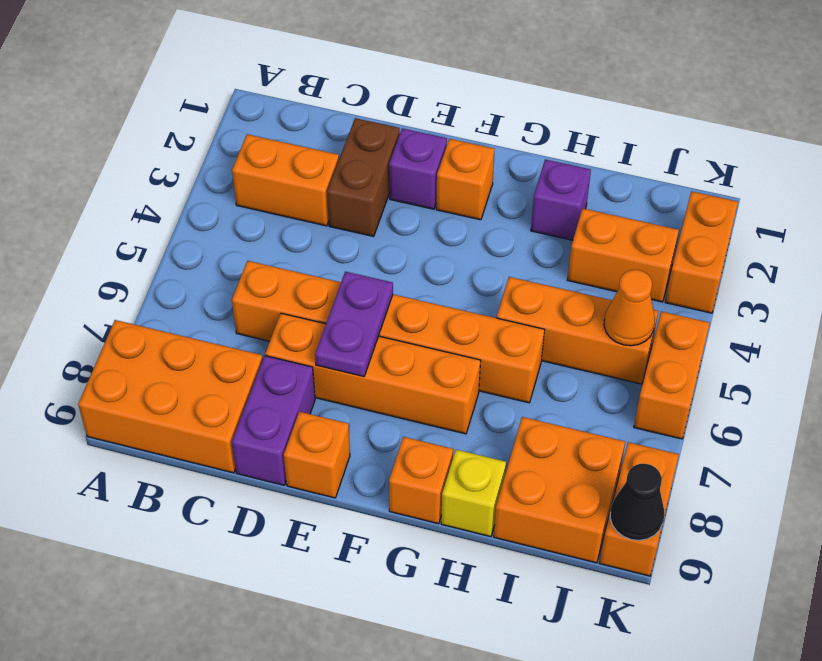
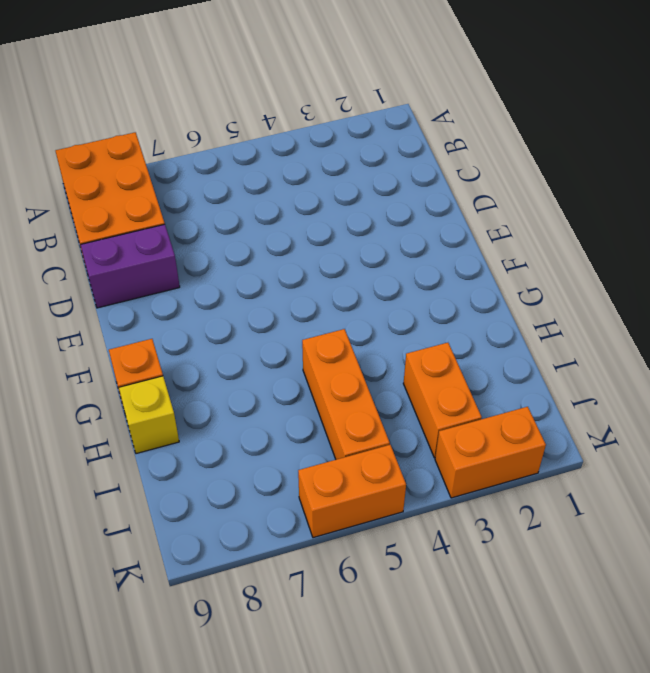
none -> orange brick B3:C3 level 1
none -> orange brick C6:H6 level 1
none -> brown brick D2:D3 level 1

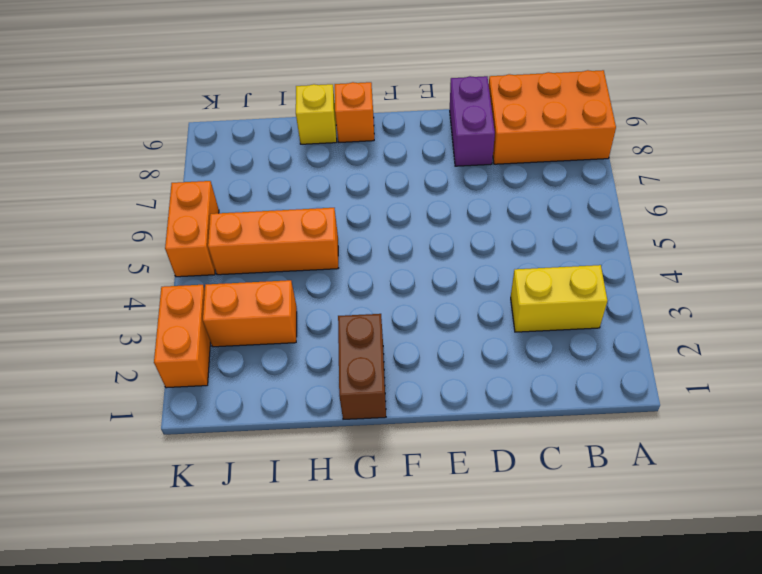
yellow brick B3:C3 level 1 -> orange brick B3:C3 level 1
brown brick G1:G2 level 1 -> brown brick D2:D3 level 1
none -> orange brick C6:H6 level 1
none -> orange brick D7:G7 level 1
none -> purple brick E2 level 1

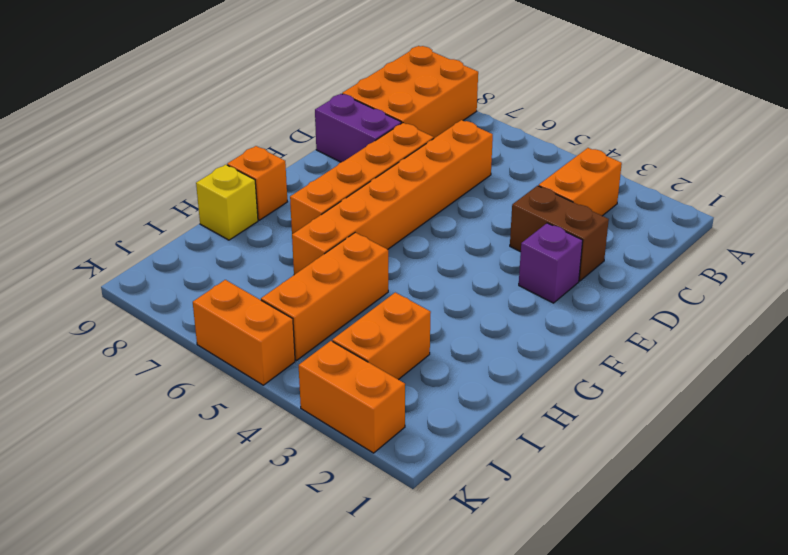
none -> orange brick E9 level 1
none -> orange brick F2 level 1
none -> purple brick H2 level 1

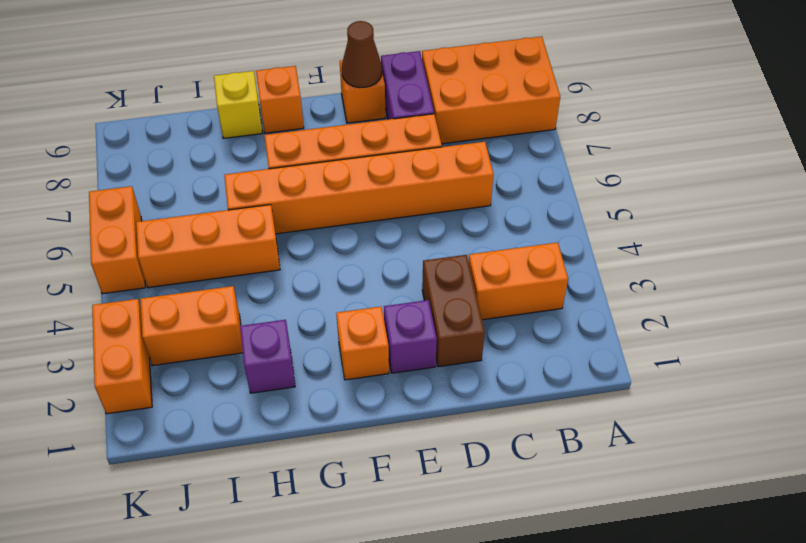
brown cone E9 level 2 -> none
none -> orange brick I8:J9 level 1
none -> orange brick K8:K9 level 1
none -> purple plate E6:E7 level 2

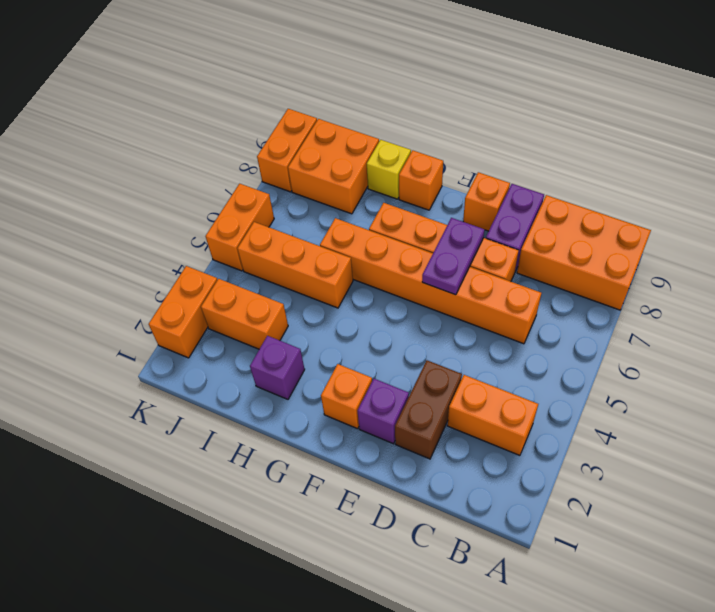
none -> orange cone J5 level 2
none -> black cone K9 level 2

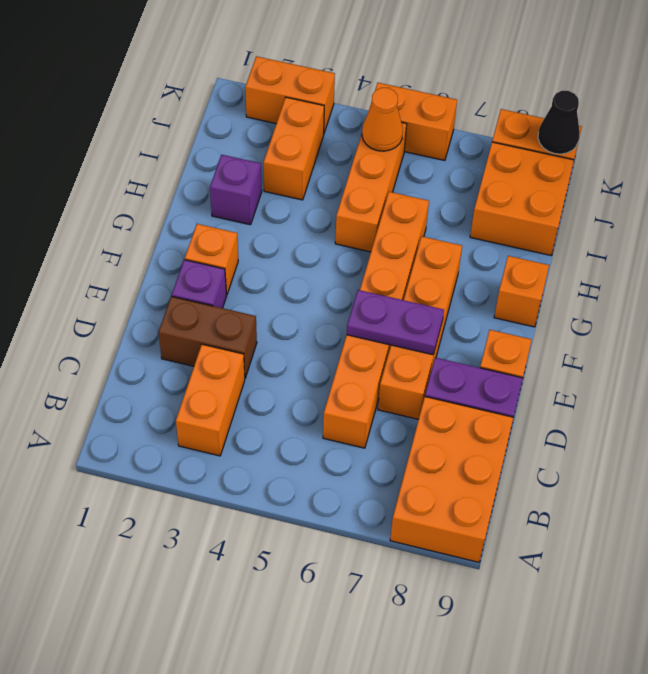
none -> yellow brick H9 level 1

